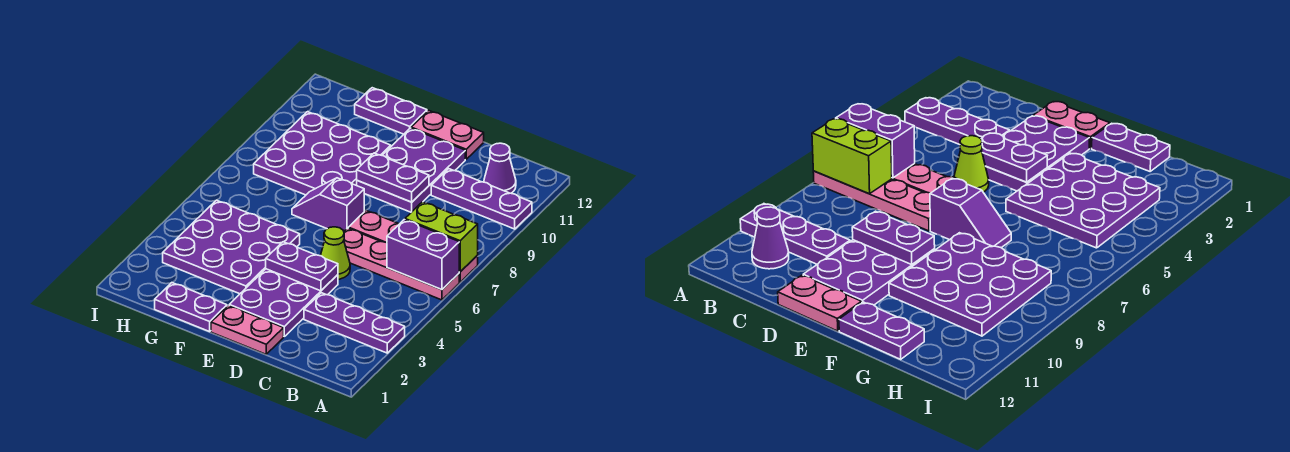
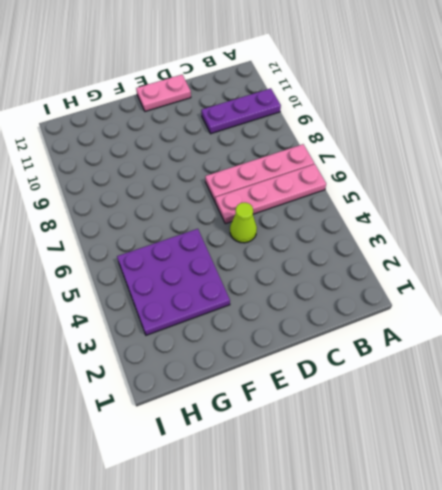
none -> purple plate A3:C3 level 1
none -> purple cone B11 level 1
none -> pink plate D1:E1 level 1

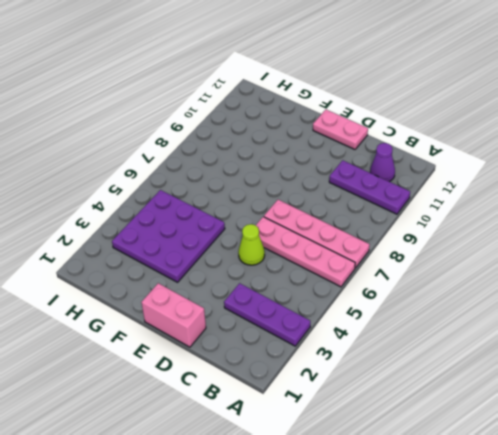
pink brick D1:E1 level 1 -> pink plate D1:E1 level 1
none -> purple plate D2:E4 level 1
none -> purple plate D9:E11 level 1
none -> purple slope E7:F7 level 1 top E

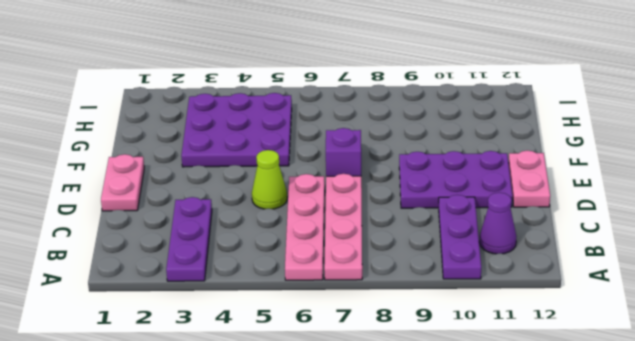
none -> purple plate D2:E4 level 1
none -> purple plate F1:G1 level 1
none -> purple plate F8:H10 level 1

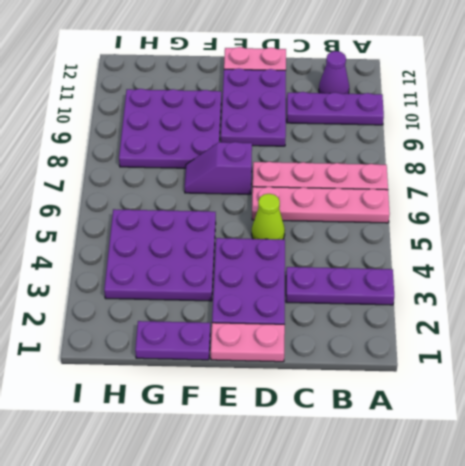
none -> purple plate F12:G12 level 1
none -> purple brick A6:B6 level 2
none -> lime brick A7:B7 level 2

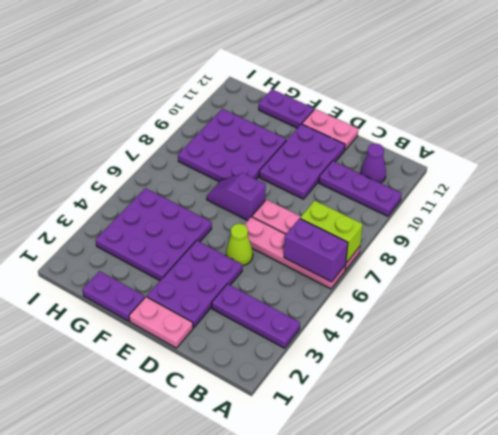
none -> purple plate D4:E4 level 2
none -> purple plate D9:E9 level 2

